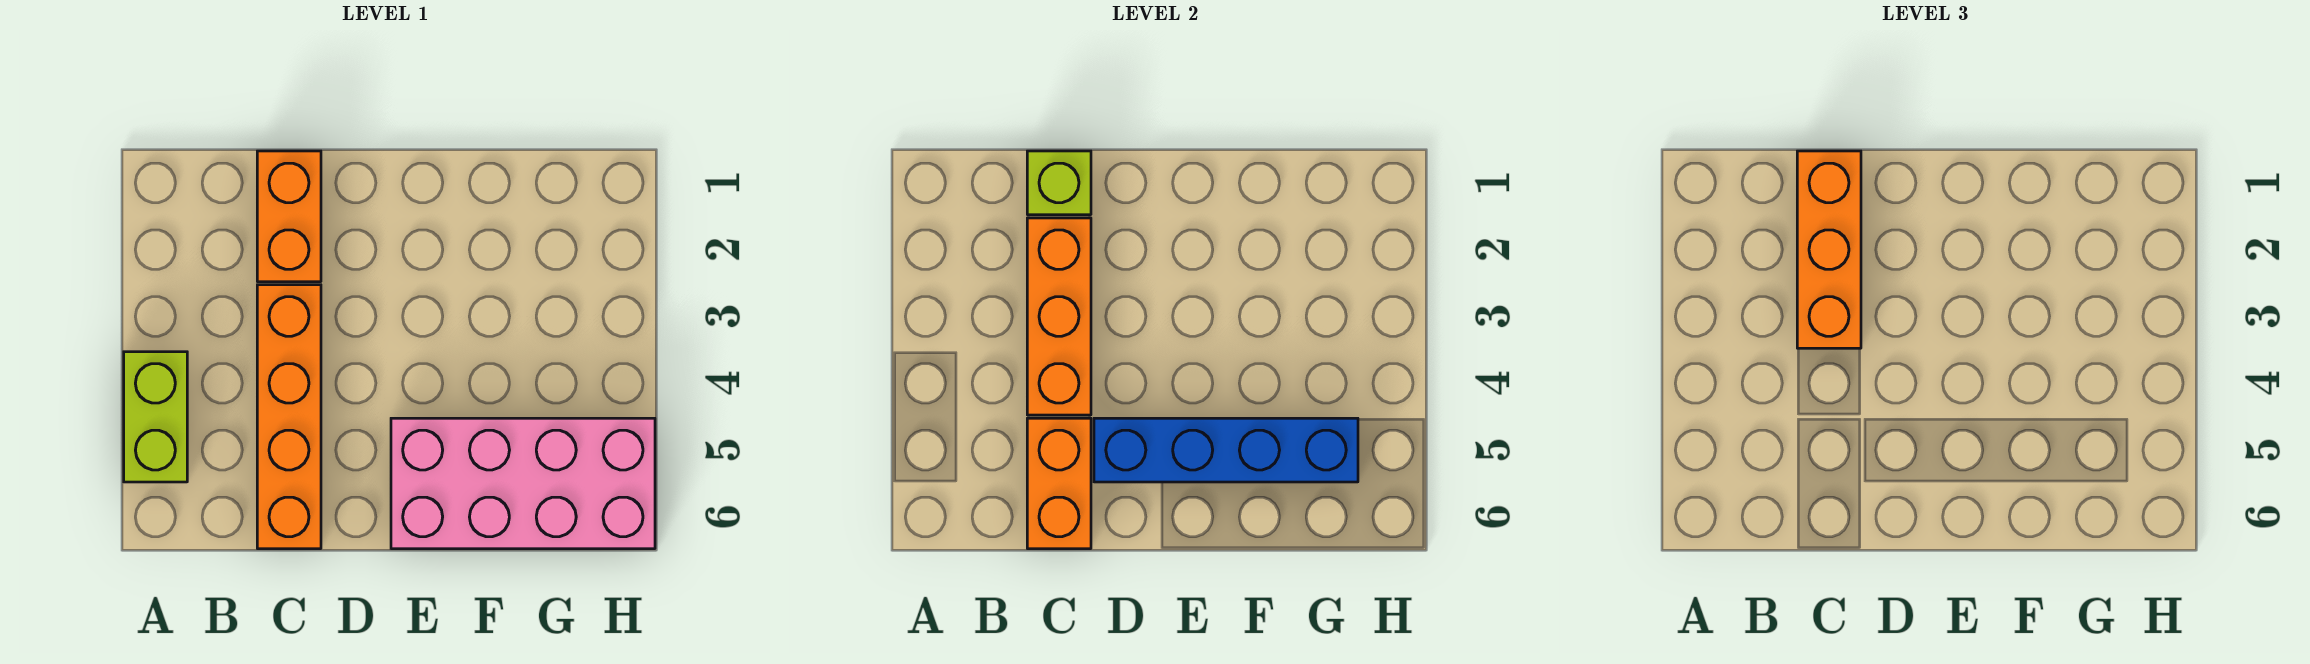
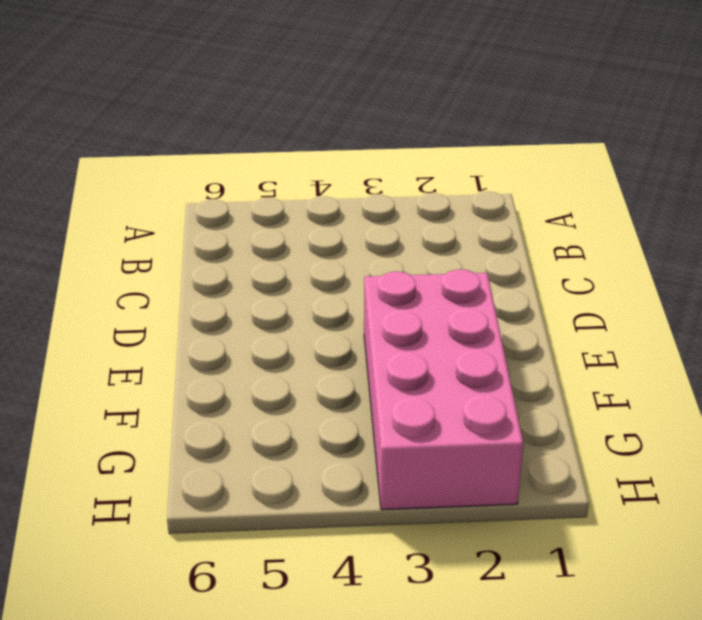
pink brick E2:H3 level 1 -> pink brick E5:H6 level 1
none -> lime brick A4:A5 level 1
none -> orange brick C1:C2 level 1

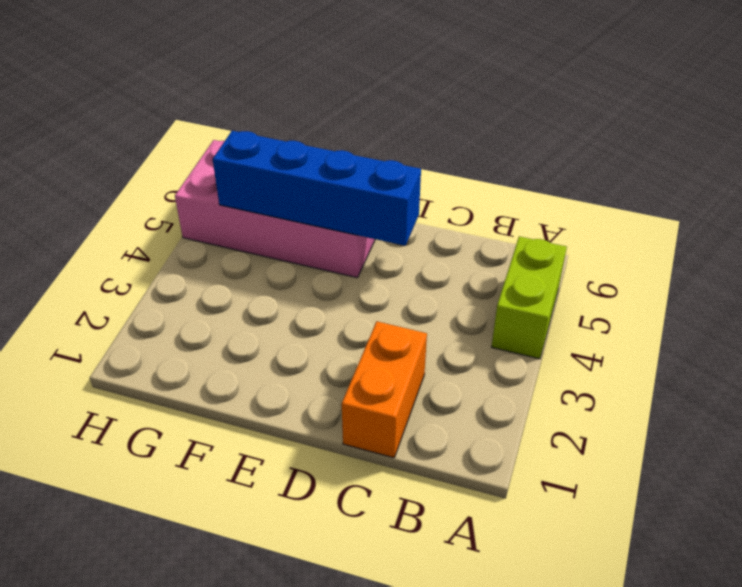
none -> orange brick C3:C6 level 1
none -> lime brick C1 level 2

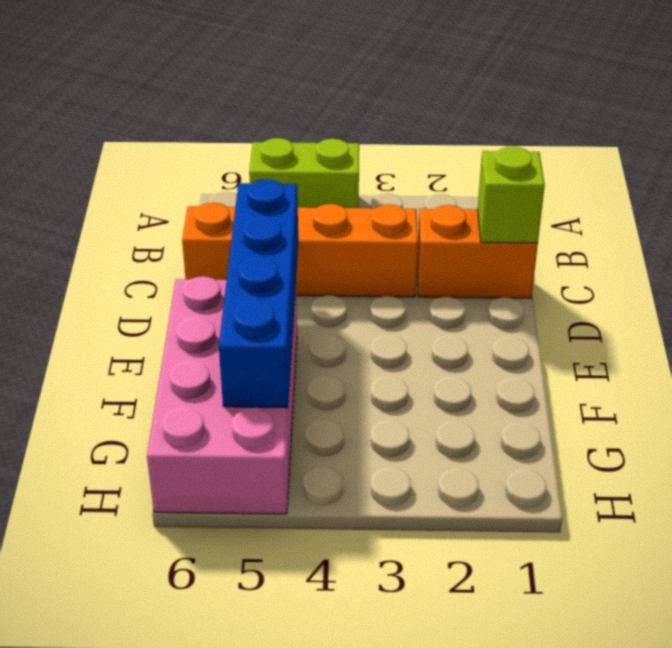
none -> orange brick C2:C4 level 2
none -> orange brick C5:C6 level 2

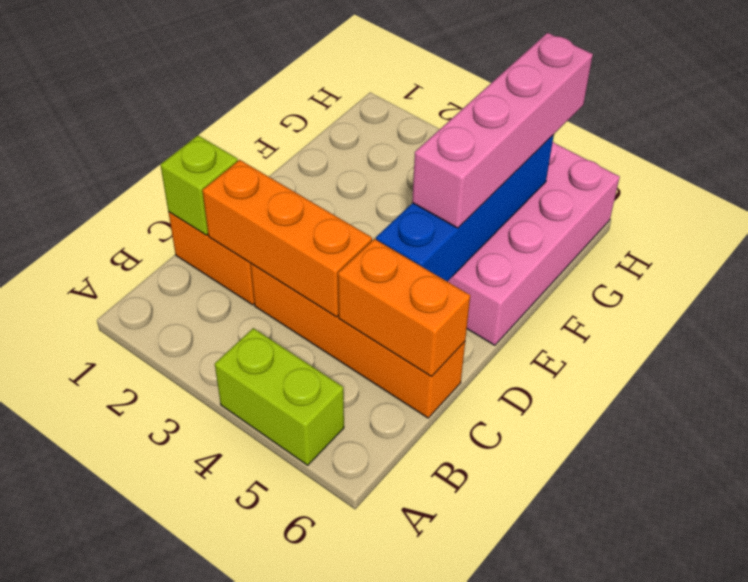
pink brick E5:H5 level 3 -> none
none -> orange brick C1:C3 level 3

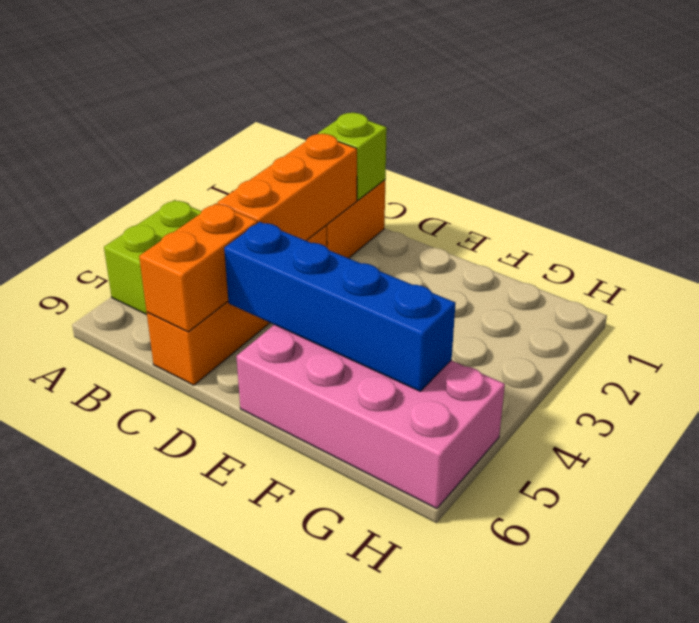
none -> orange brick C1:C3 level 3

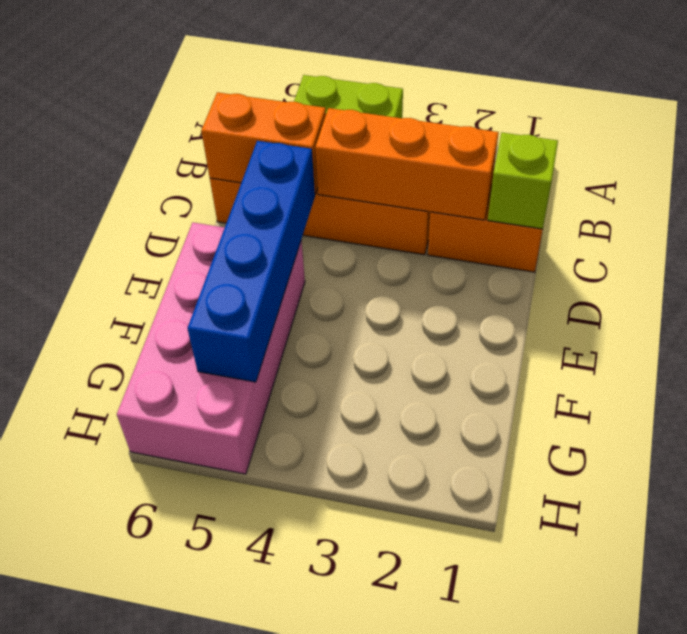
none -> orange brick C1:C3 level 3

